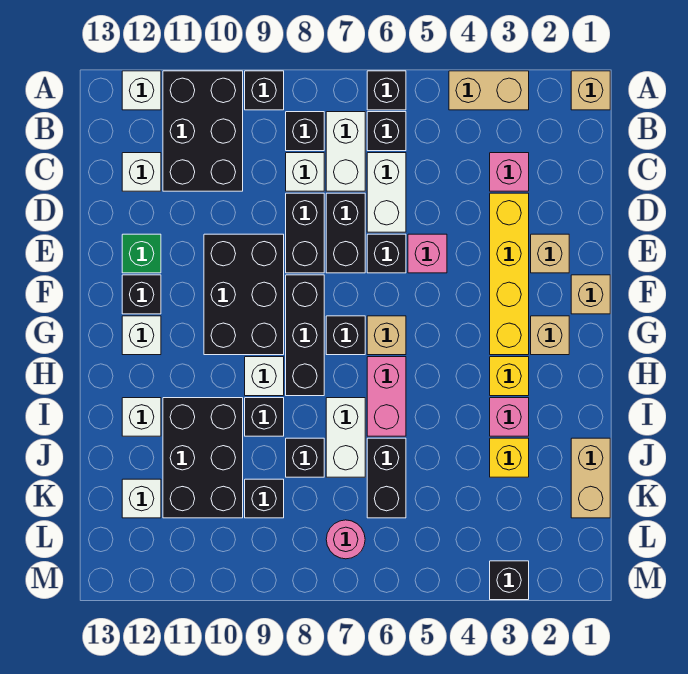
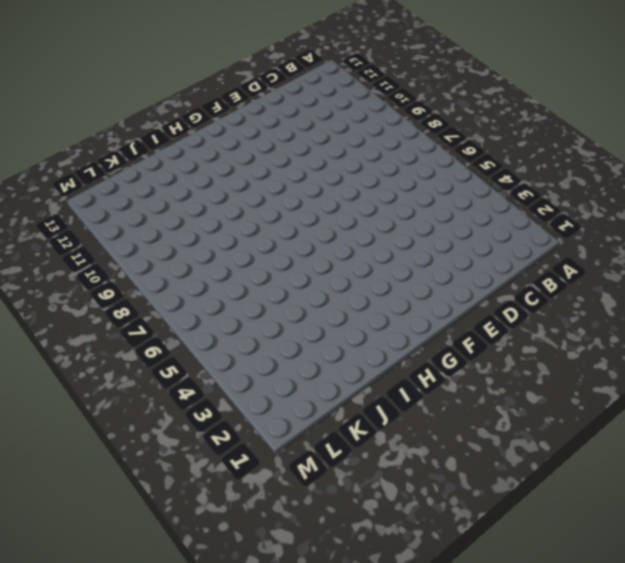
none -> tan brick A1 level 1
none -> tan brick A3:A4 level 1
none -> black brick A6 level 1
none -> black brick A9 level 1

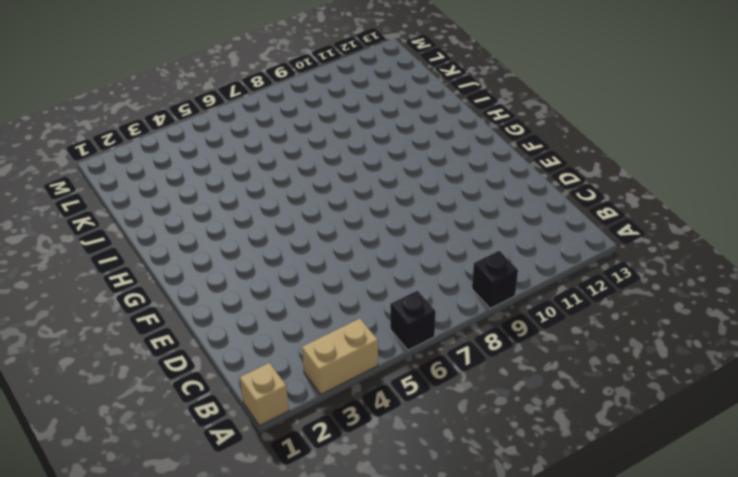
none -> black brick A10:C11 level 1
none -> white brick A12 level 1
none -> black brick B6 level 1
none -> white brick B7:C7 level 1

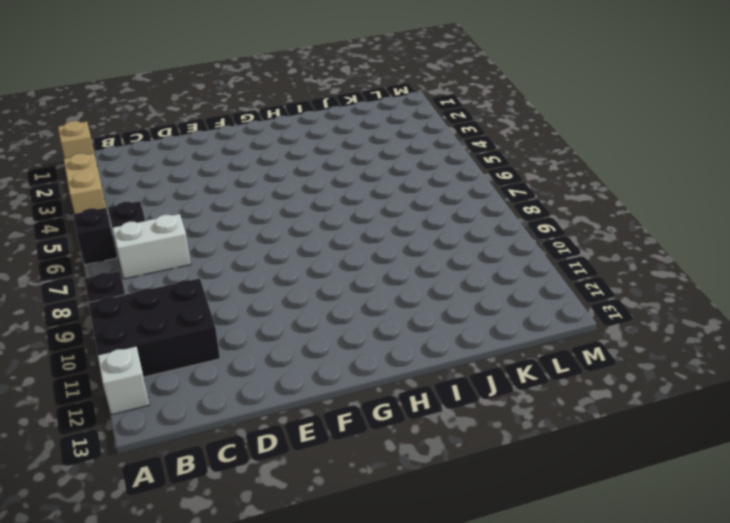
none -> black brick B8 level 1
none -> pink brick C3 level 1
none -> white brick C6:D6 level 1
none -> white brick C8 level 1

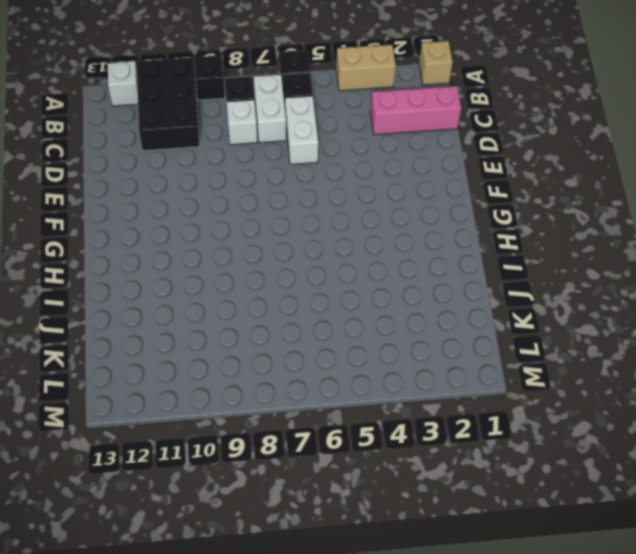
pink brick C1:C3 level 1 -> pink brick C3 level 1
none -> white brick C12 level 1
none -> yellow brick D3:G3 level 1
none -> black brick D7:E7 level 1
none -> black brick D8:E8 level 1

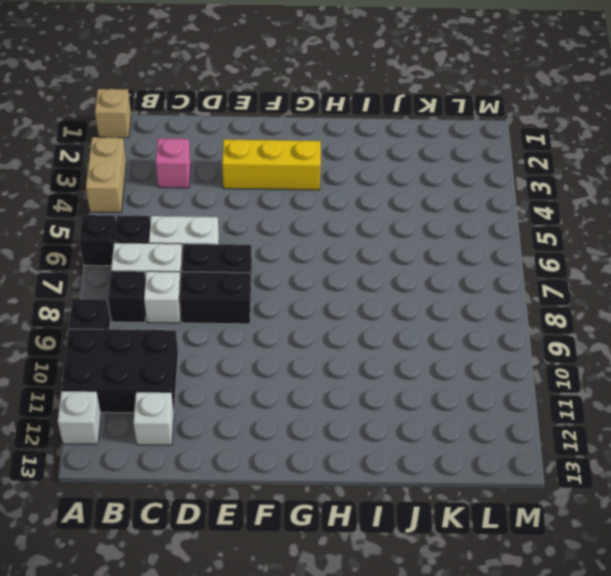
yellow brick E3:G3 level 1 -> yellow brick D3:G3 level 1
none -> tan brick E2 level 1
none -> pink brick E5 level 1
none -> black brick E6 level 1
none -> black brick E9:G10 level 1

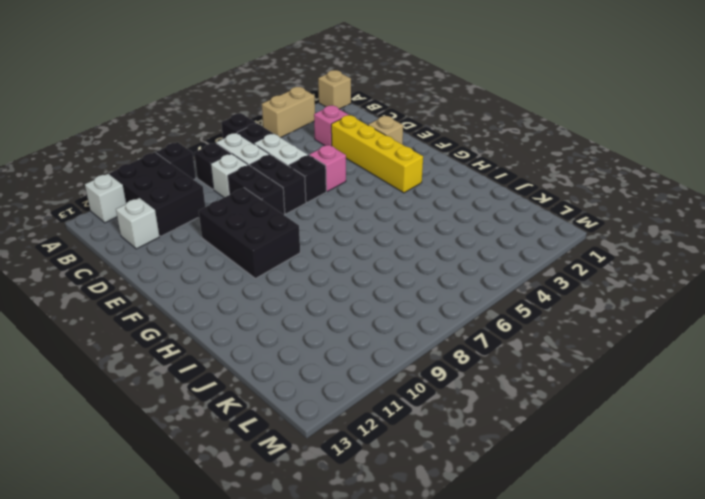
none -> green brick E12 level 1
none -> tan brick F1 level 1
none -> black brick F8:H8 level 1
none -> black brick F12 level 1

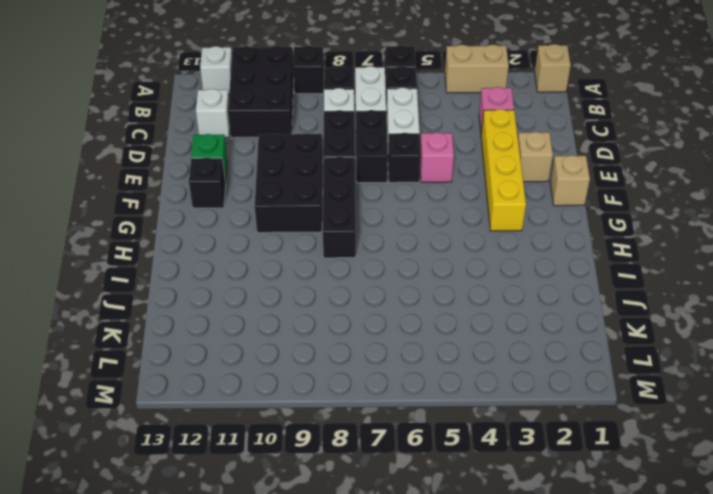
none -> tan brick G2 level 1
none -> tan brick G6 level 1
none -> black brick G7 level 1
none -> white brick G12 level 1

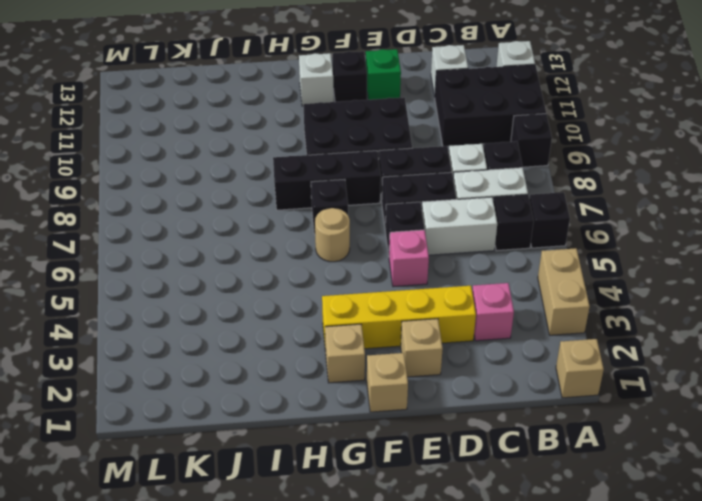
tan round brick G6 level 1 -> tan brick G6 level 1
none -> yellow brick H3 level 1
none -> pink brick H6:I6 level 1
none -> white brick H9 level 1
none -> pink brick I3 level 1

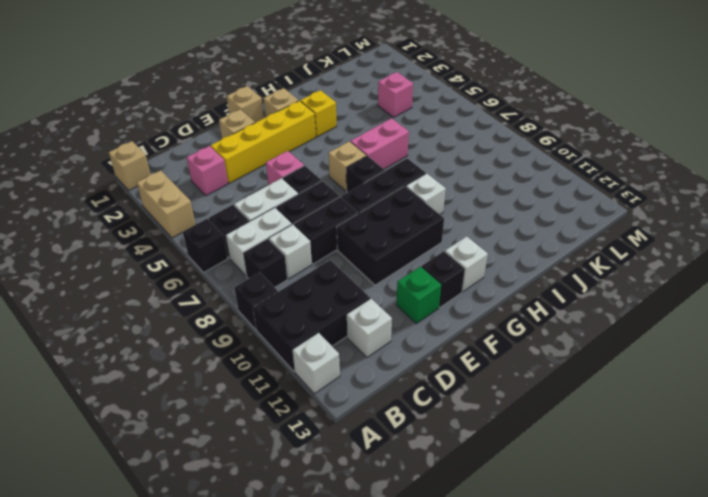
pink brick K4 level 1 -> pink brick I3 level 1
none -> white brick I7:J7 level 1
none -> black brick I9 level 1
none -> black brick I10:K11 level 1
none -> white brick I12 level 1

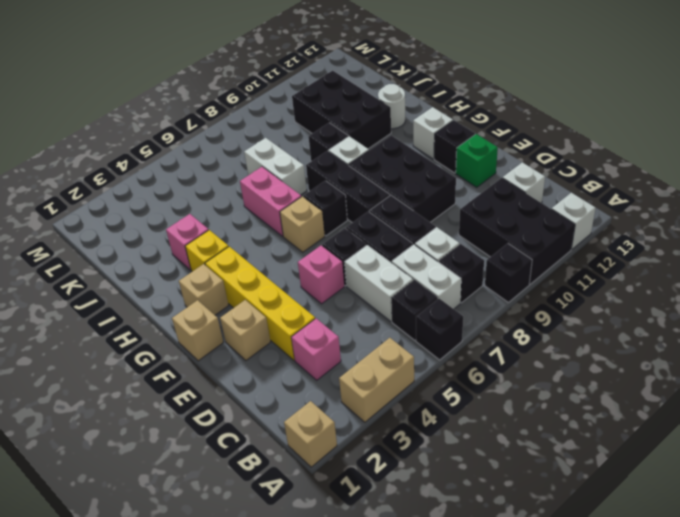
white round brick I12 level 1 -> white brick I12 level 1
none -> tan brick J1:K1 level 1
none -> yellow brick J3 level 1
none -> black brick J6:K6 level 1
none -> black brick J8 level 1

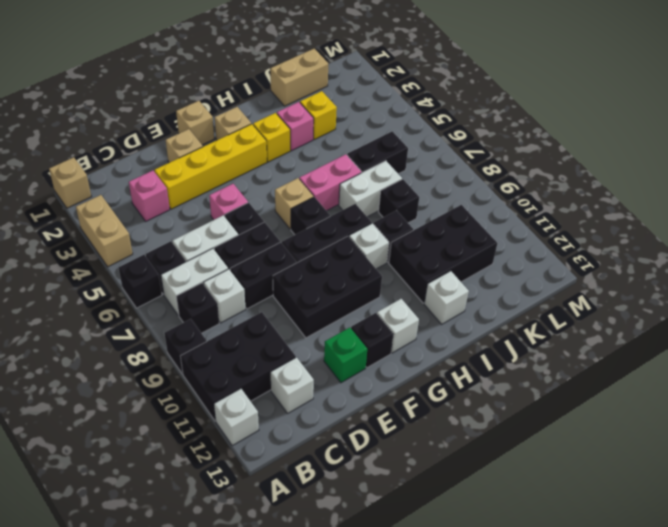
none -> black brick K9 level 1
none -> white brick K12 level 1
none -> pink round brick L7 level 1
none -> black brick M3 level 1

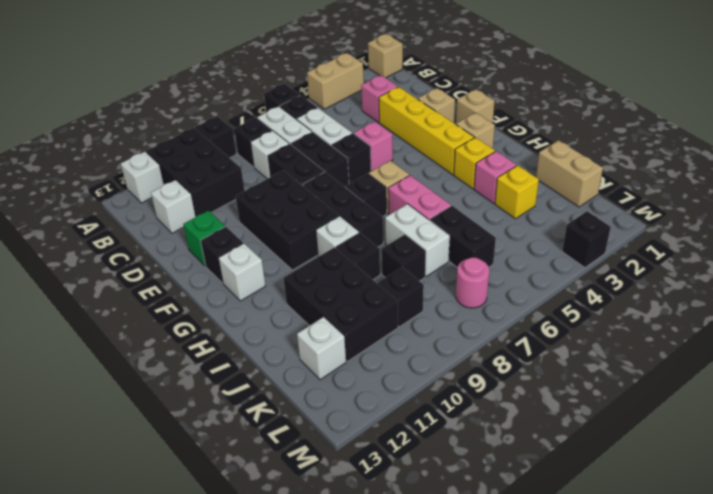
none -> white brick I12 level 1

